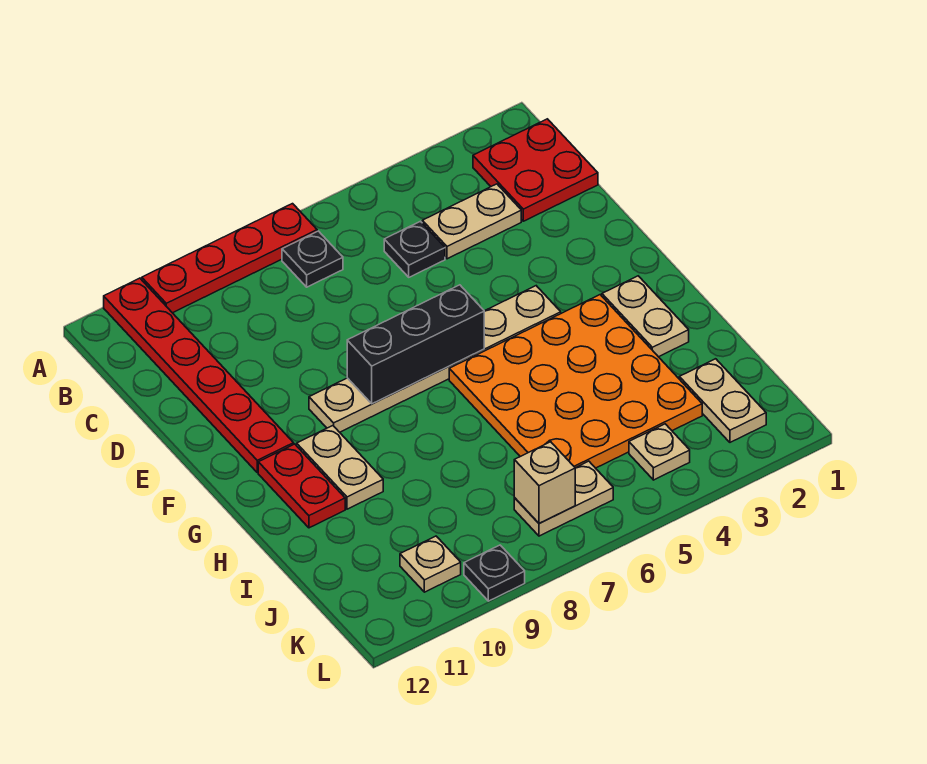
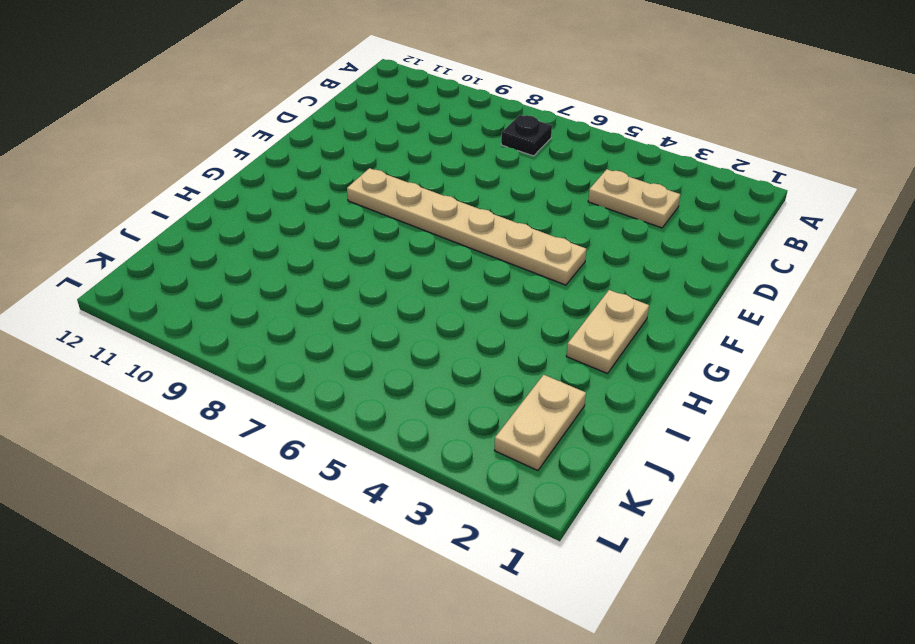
none -> red plate A7:A10 level 1
none -> red plate A11:F11 level 1
none -> red plate B1:C2 level 1

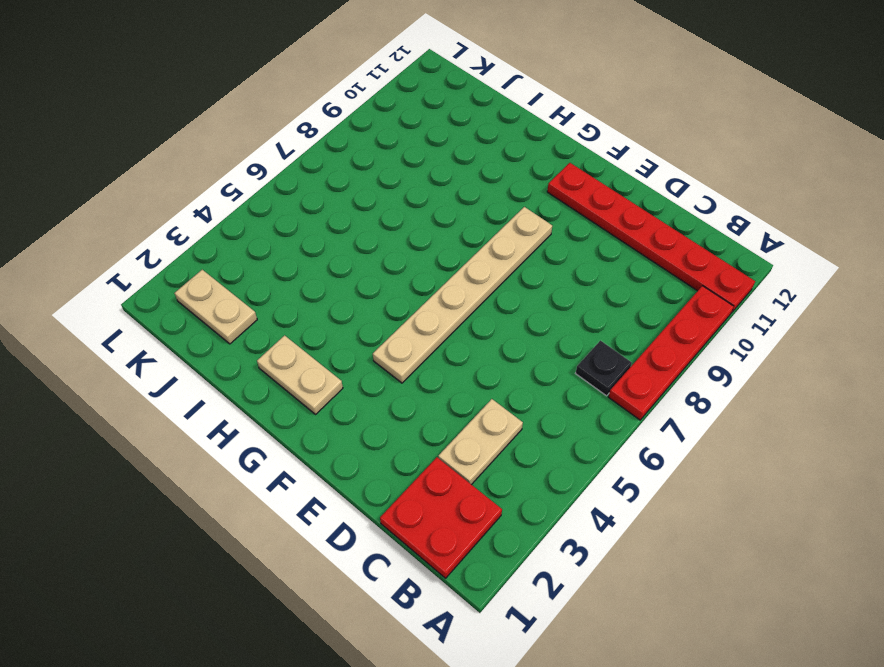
none -> black plate C5 level 1
none -> orange plate G3:J6 level 1
none -> tan plate G10:H10 level 1

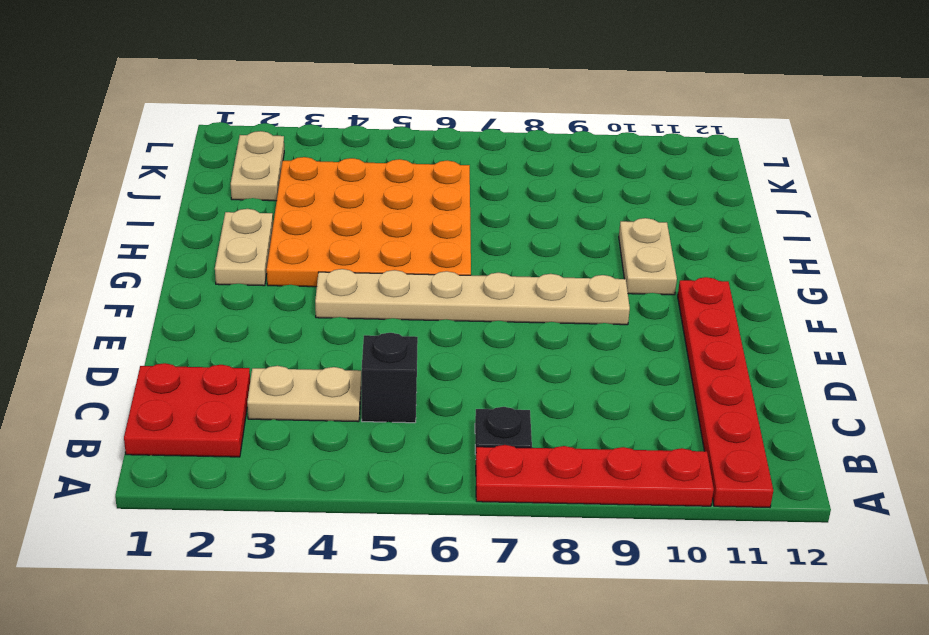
black brick C5 level 1 -> black plate C5 level 1
none -> red plate G11:H11 level 1
none -> tan plate K4 level 1
none -> tan plate K6:K7 level 1

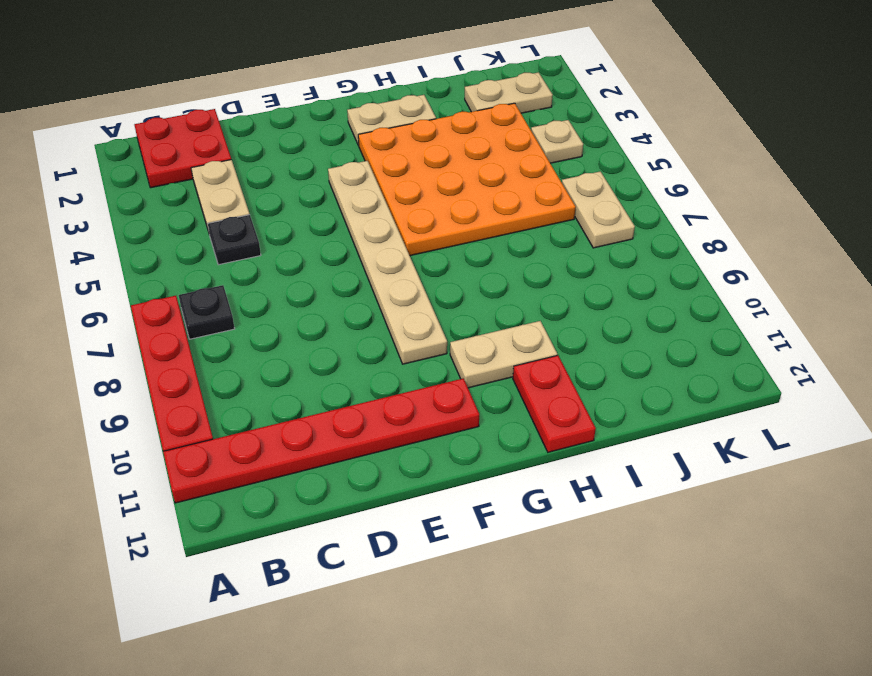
red plate H11:H12 level 1 -> red plate G11:H11 level 1
none -> tan plate K10 level 1
none -> black plate L9 level 1
none -> black brick F6:F8 level 2

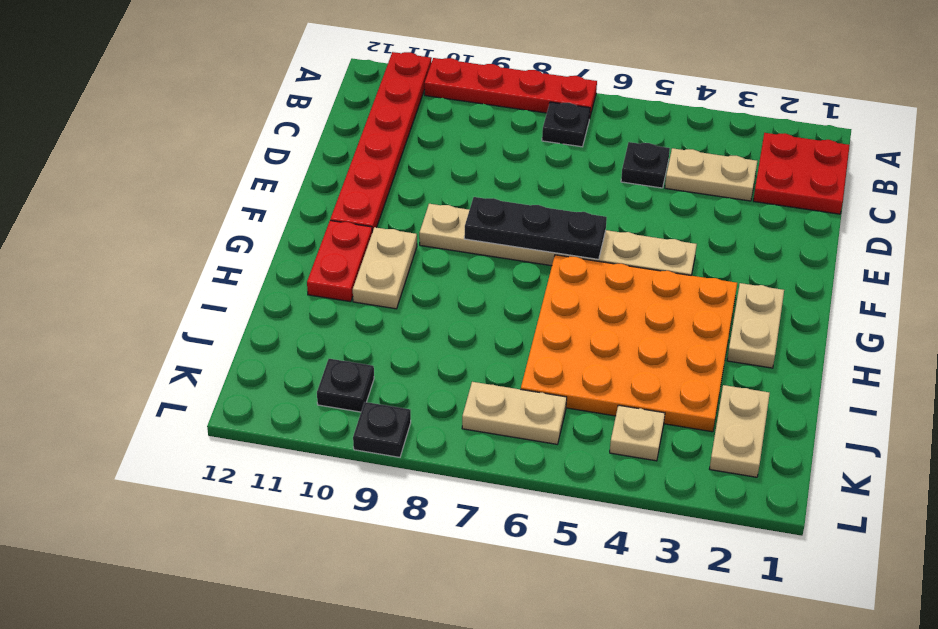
black plate F6:F8 level 2 -> black brick F6:F8 level 2
black plate K10 level 1 -> tan plate K10 level 1
none -> tan brick K7 level 2

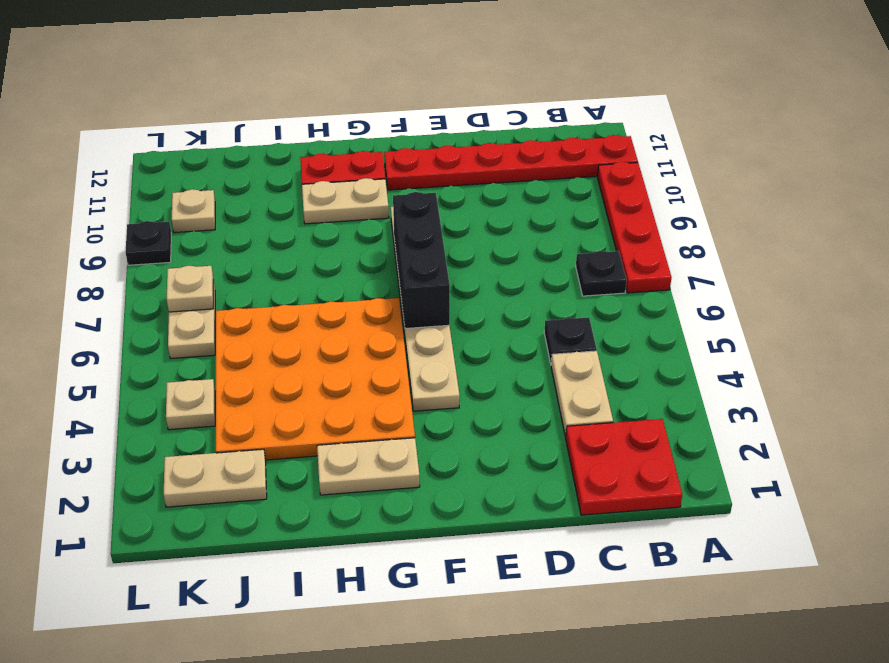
tan plate K7 level 2 -> tan brick K7 level 2

